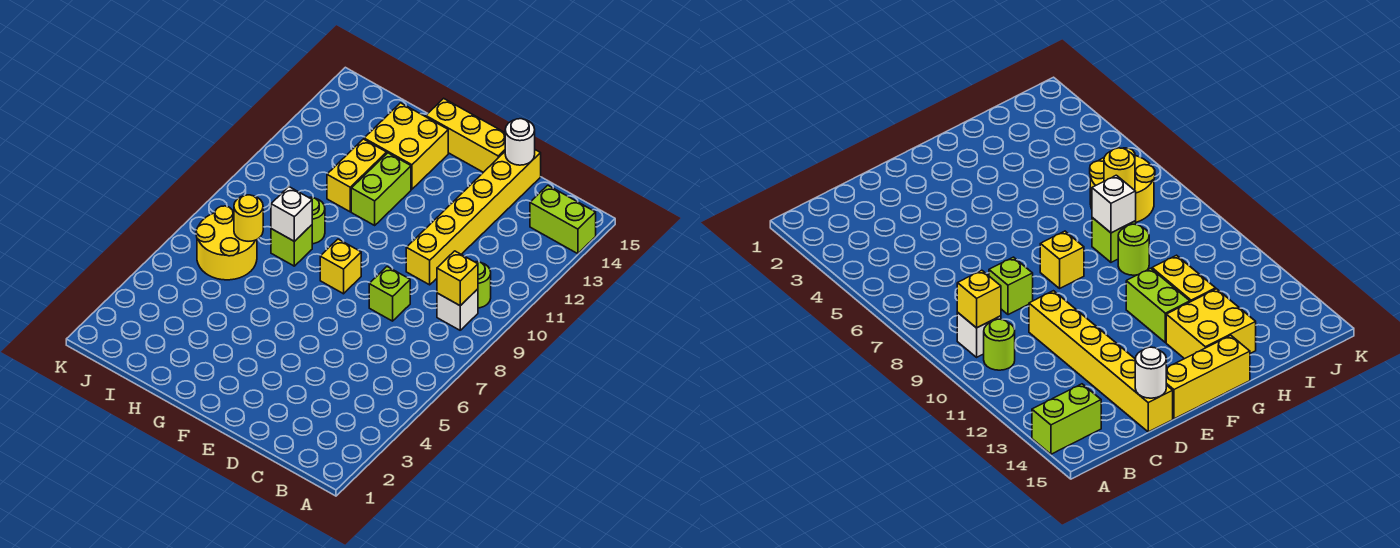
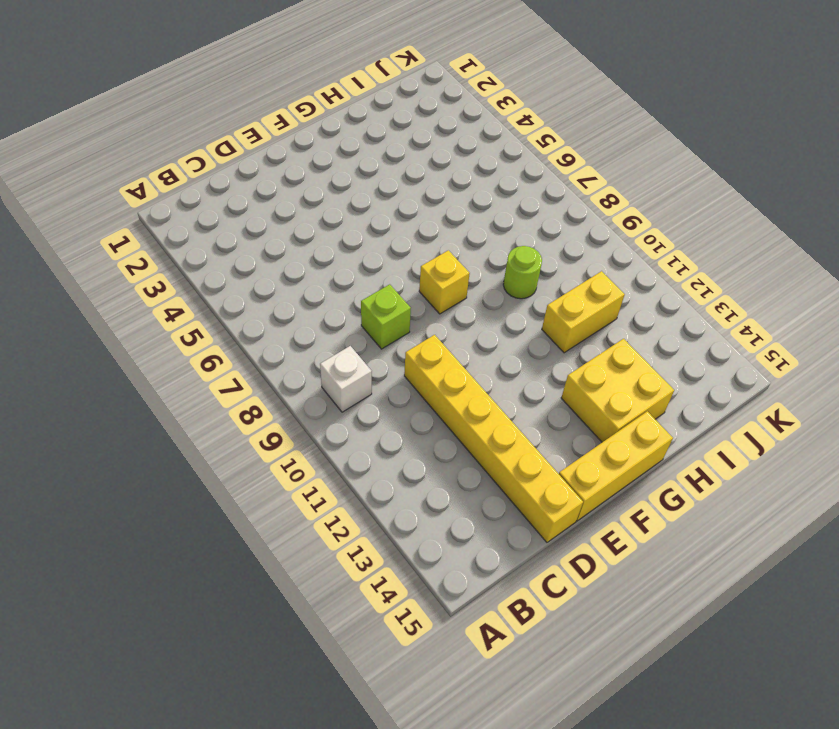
yellow brick H11:I11 level 1 -> yellow brick H11:H12 level 1
none -> lime brick A14:B14 level 1
none -> lime round brick B10 level 1
none -> lime brick G11:G12 level 1

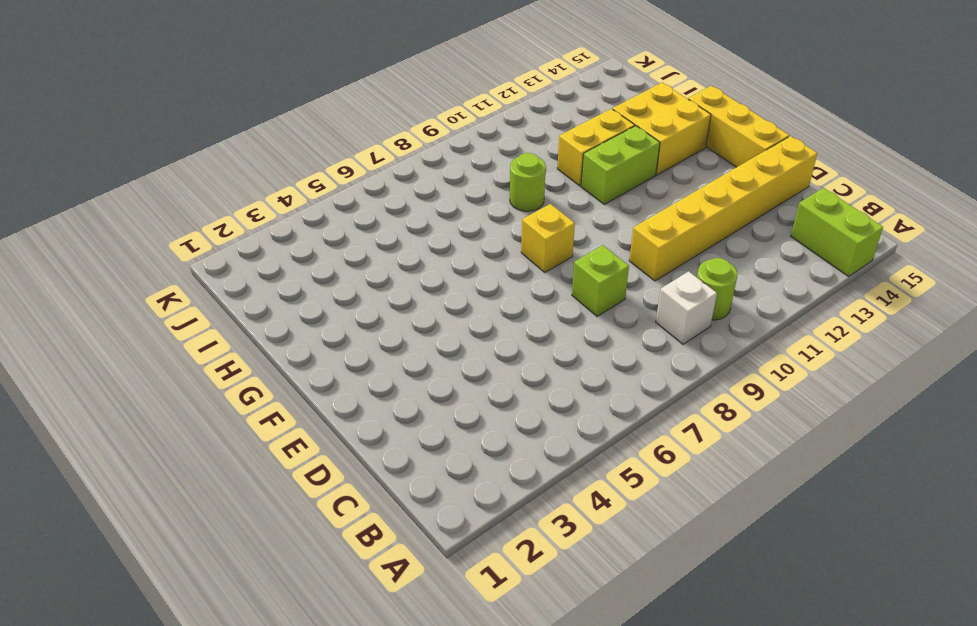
none -> lime brick H8 level 1
none -> yellow round brick I6:J7 level 1
none -> yellow brick B9 level 2

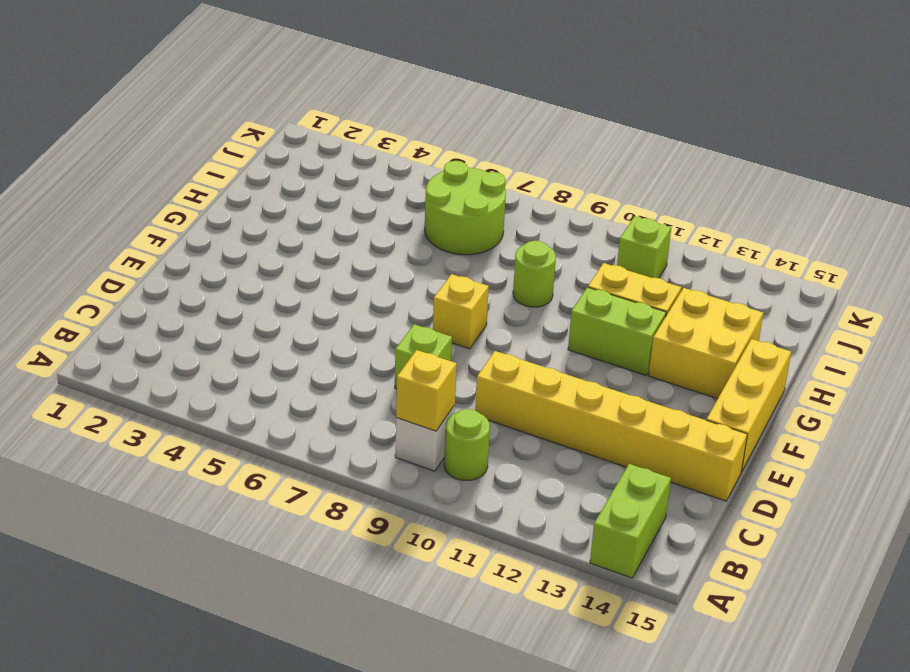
lime round brick I6:J7 level 1 -> yellow round brick I6:J7 level 1
lime brick J11 level 1 -> lime brick H8 level 1
none -> white round brick D15 level 2
none -> white brick H8 level 2
none -> yellow round brick I7 level 2

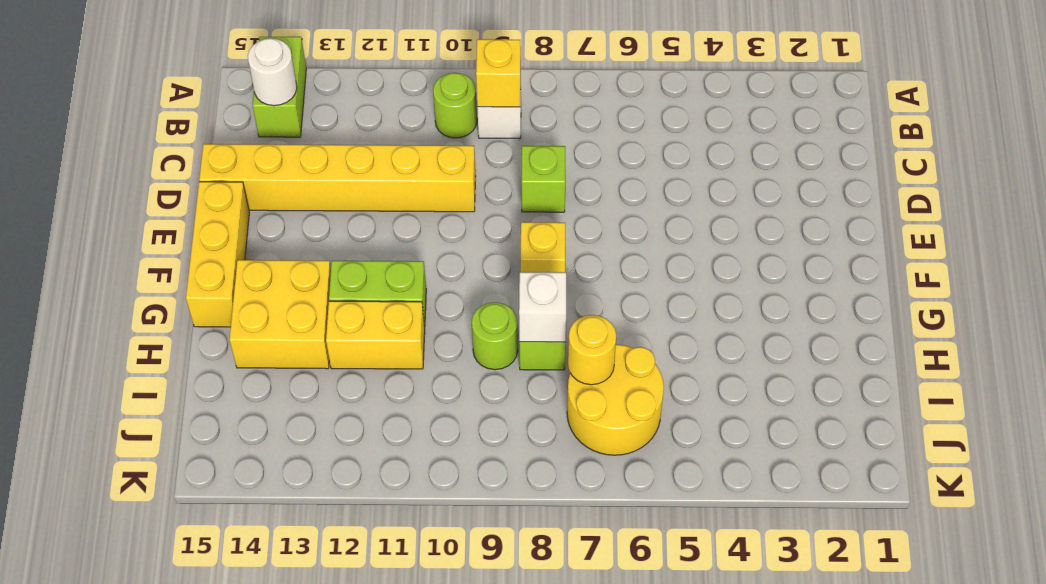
white round brick B14 level 2 -> white round brick D15 level 2

